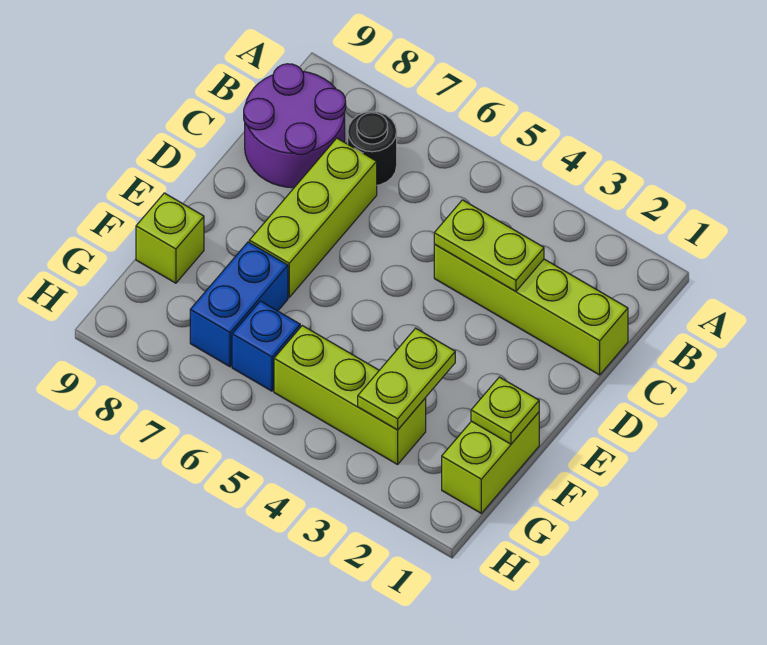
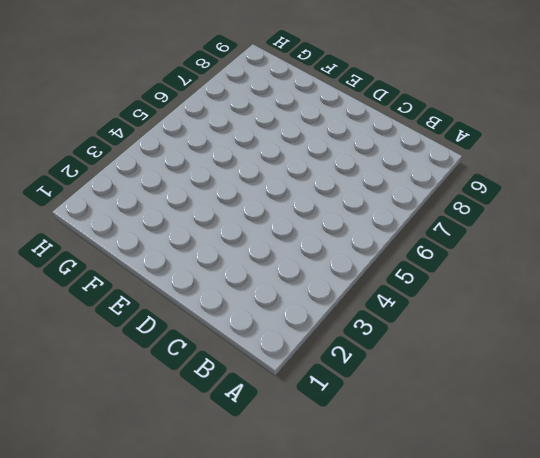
none -> black round brick B7 level 1
none -> purple round brick B8:C9 level 1
none -> lime brick C1:C4 level 1

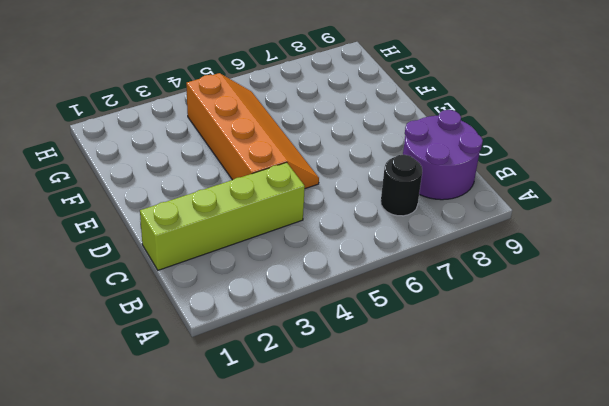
orange slope D4:G5 level 1 top 4 -> lime brick G3:G5 level 1
none -> lime brick C7:E7 level 1
none -> lime brick F1:G1 level 1
none -> blue brick F7:G7 level 1

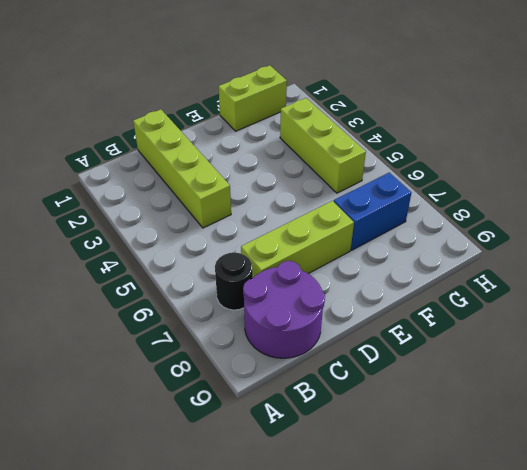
none -> lime brick F9 level 1
none -> blue brick G6 level 1
none -> lime plate C3:C4 level 2

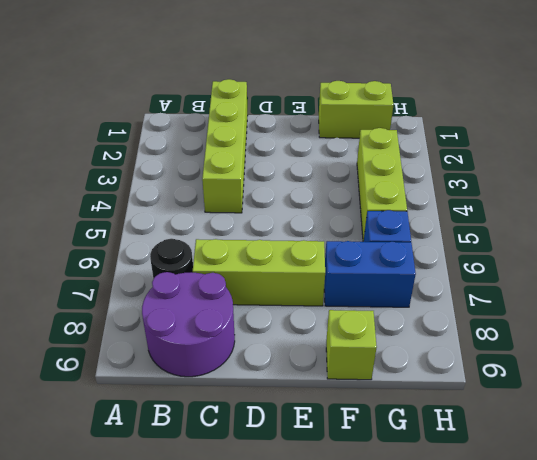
none -> lime plate C3:C4 level 2
none -> lime plate F1 level 2
none -> lime plate F3:G3 level 2

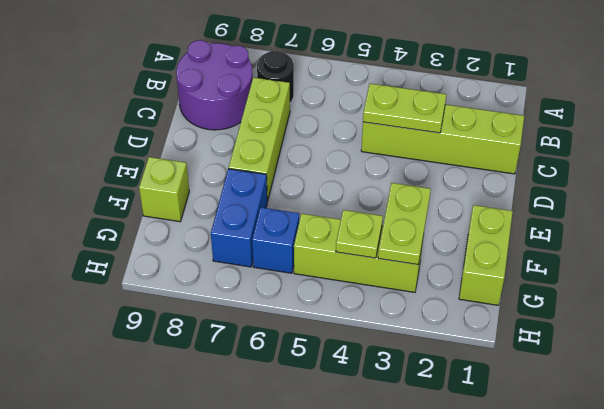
lime plate G4 level 2 -> lime plate F1 level 2

